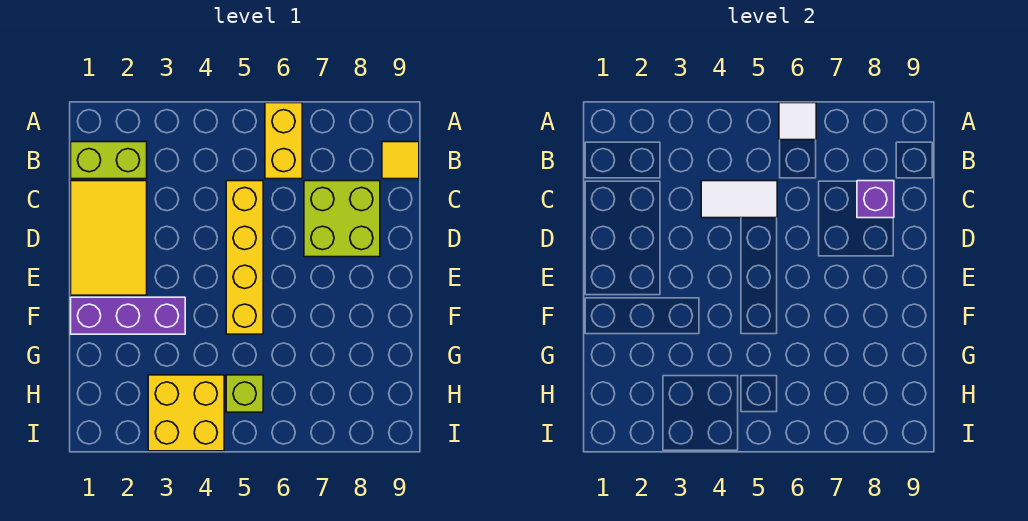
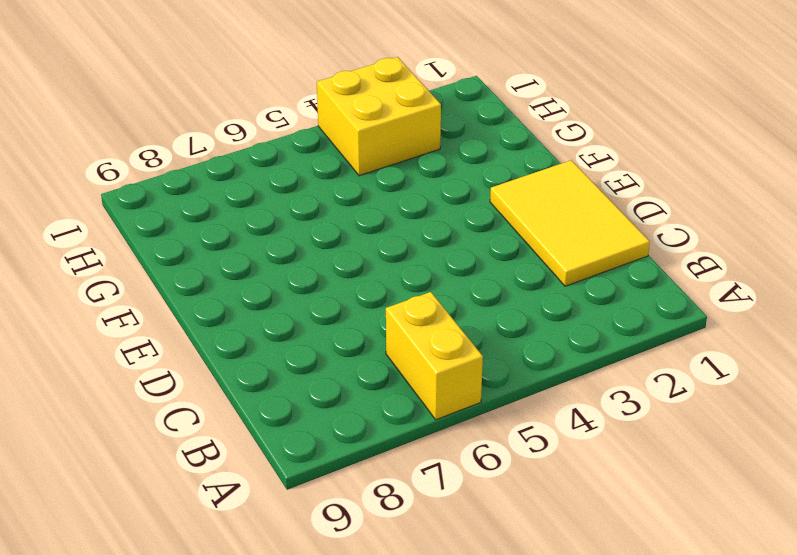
none -> lime brick B1:B2 level 1
none -> yellow tile B9 level 1
none -> yellow brick C5:F5 level 1

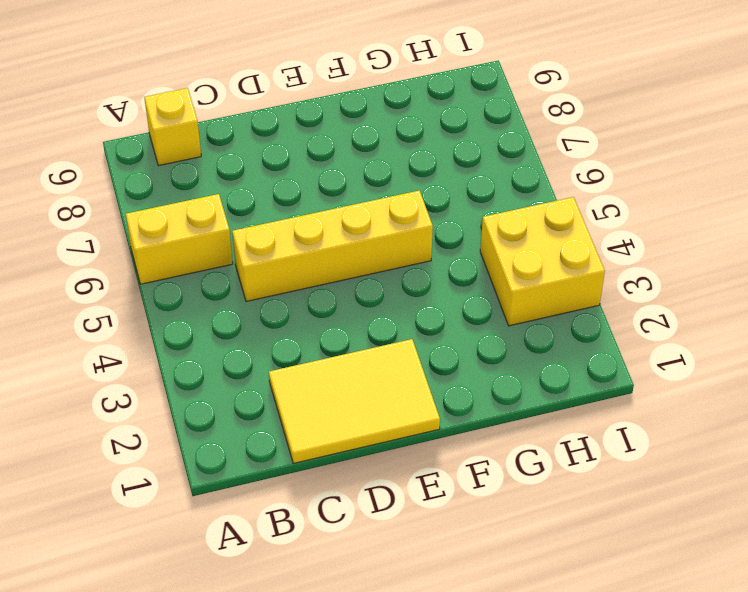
yellow brick B9 level 1 -> yellow tile B9 level 1
none -> lime brick B1:B2 level 1
none -> lime brick C7:D8 level 1
none -> purple brick F1:F3 level 1

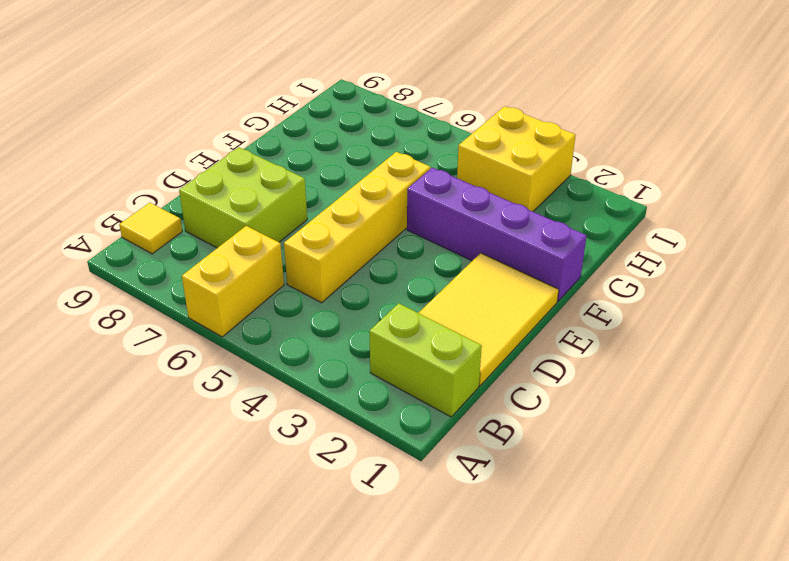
purple brick F1:F4 level 1 -> purple brick F1:F3 level 1
none -> lime brick H5 level 1
none -> white tile A6 level 2
none -> white tile C4:C5 level 2

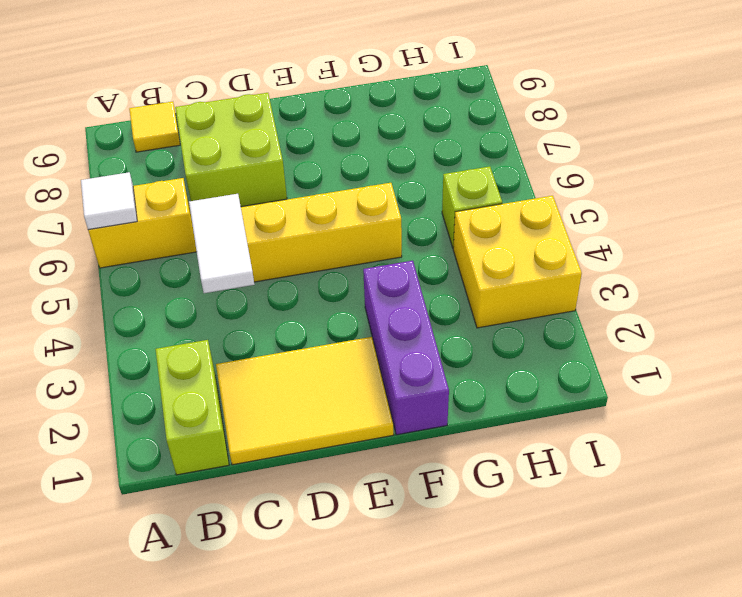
none -> purple brick C8 level 2

